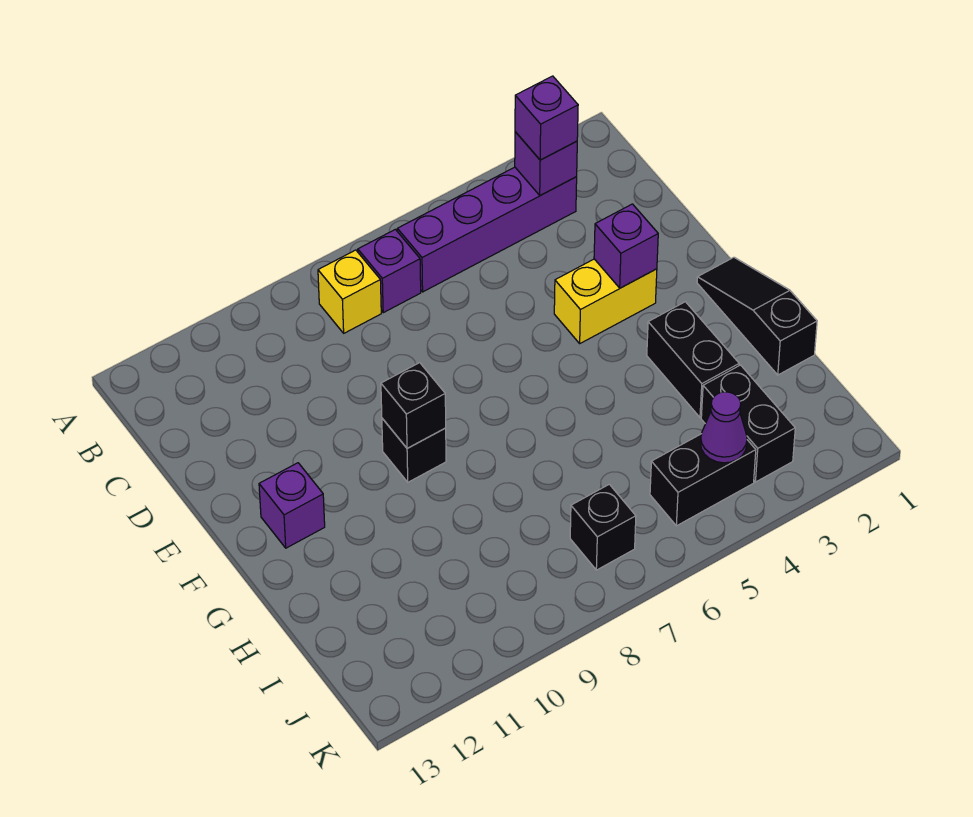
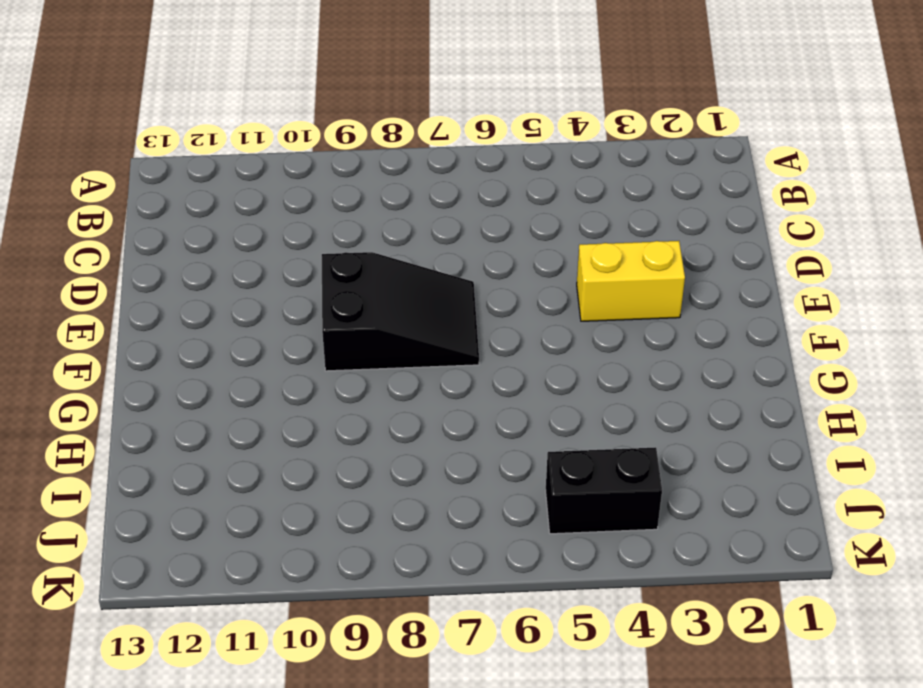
black slope E7:F9 level 1 top 9 -> black brick F9 level 1
none -> purple brick B3:B6 level 1
none -> purple brick B7 level 1
none -> yellow brick B8 level 1

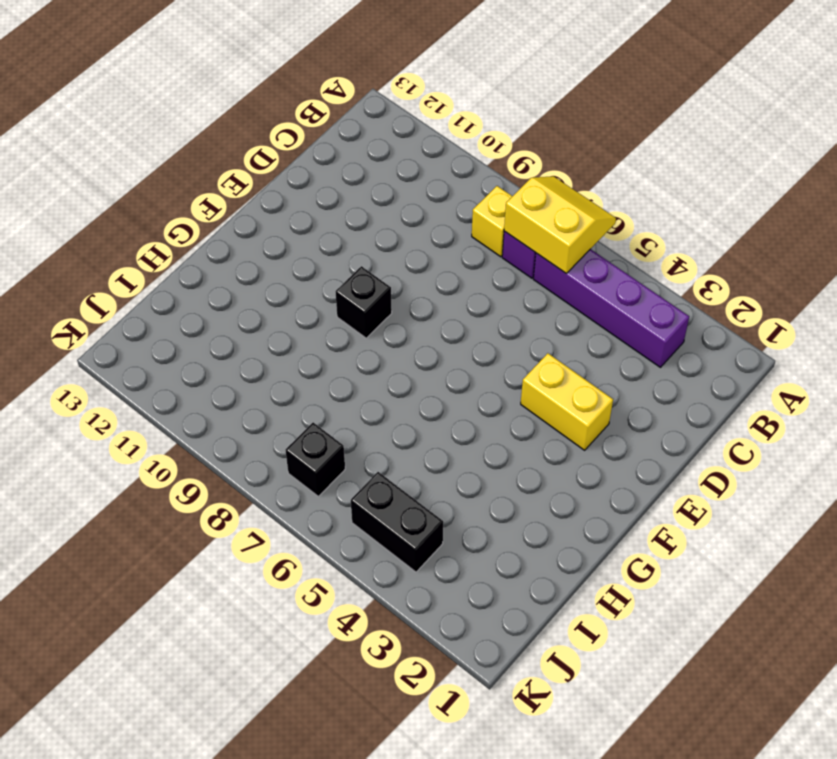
yellow slope A6:B7 level 2 top B -> none
none -> black slope F1:H1 level 1 top H
none -> purple brick F12 level 1
none -> black brick G3:H3 level 1

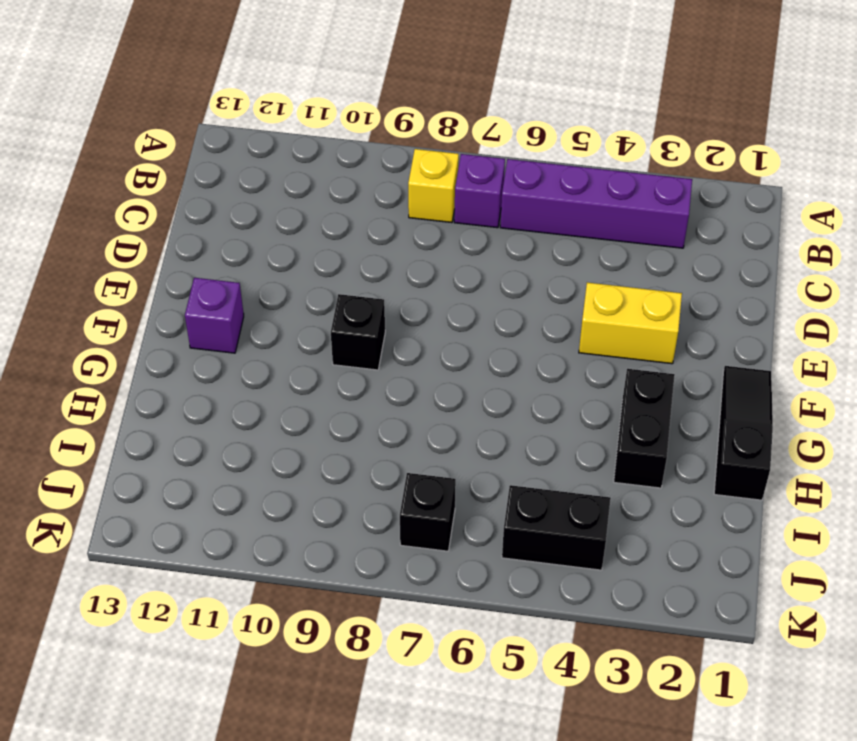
none -> black brick I3:J3 level 1
none -> purple brick B3 level 2
none -> purple brick E3 level 2

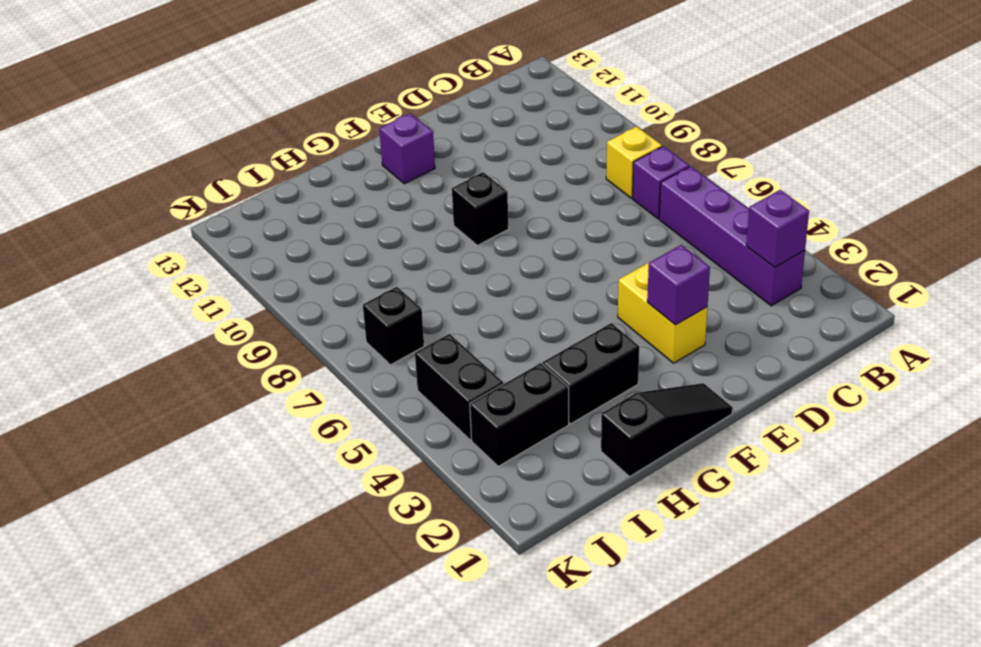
none -> black brick F9 level 2
none -> purple cone J4 level 2
none -> purple brick B3 level 3

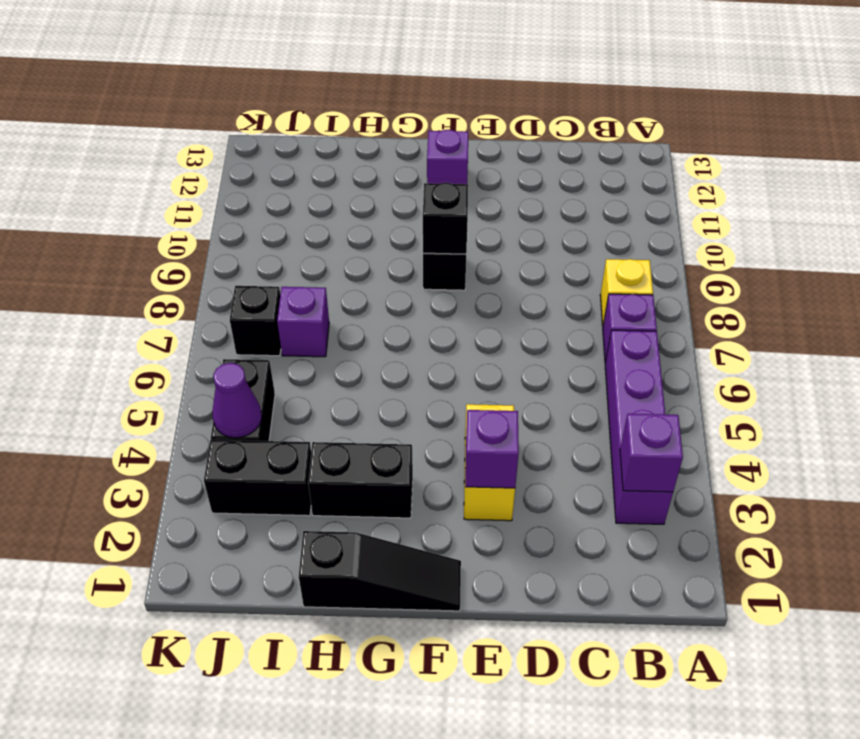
purple brick I7 level 1 -> purple brick B3 level 3

